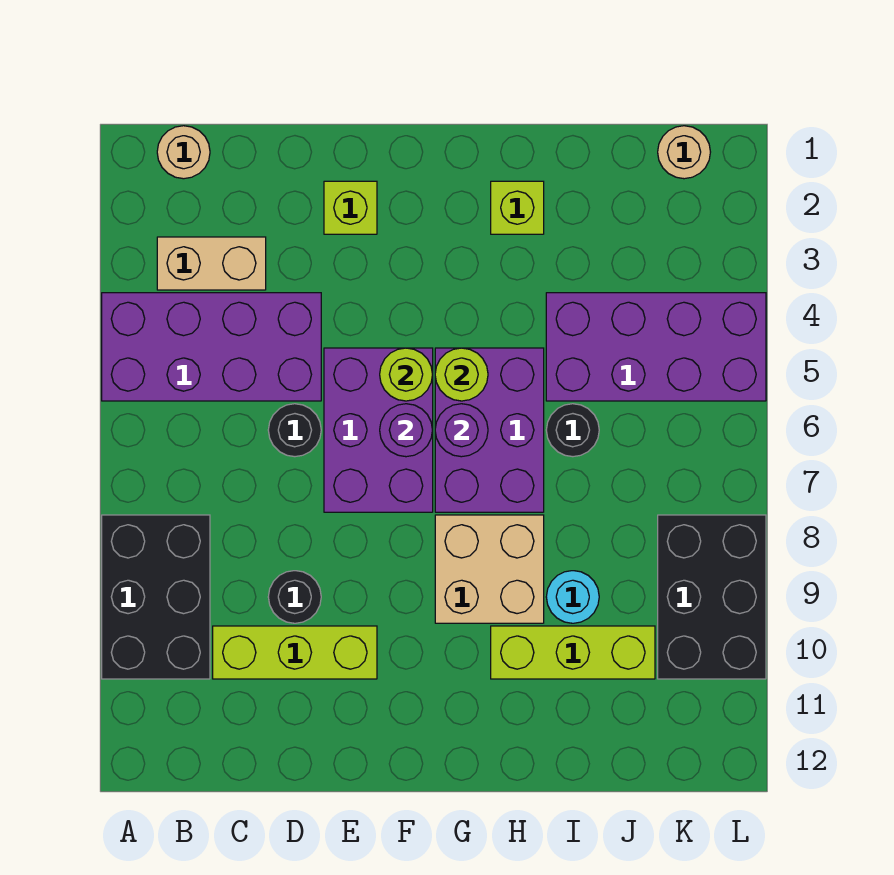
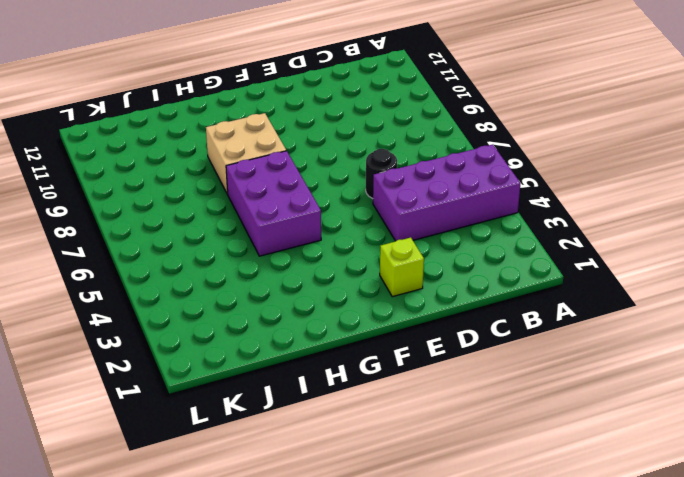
none -> black brick A8:B10 level 1
none -> tan round brick B1 level 1
none -> tan brick B3:C3 level 1

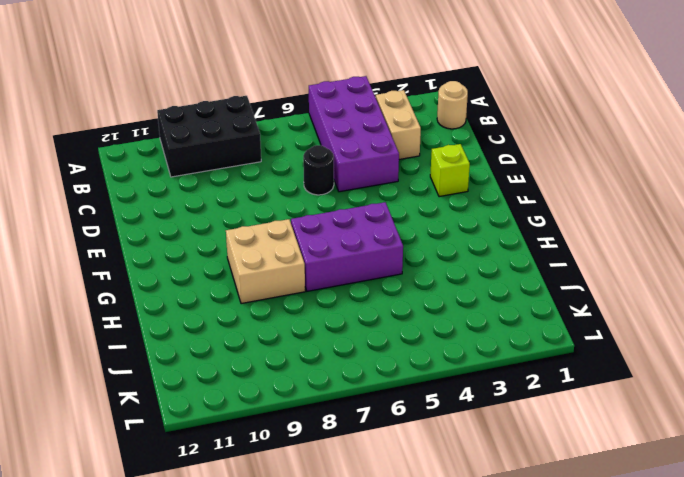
none -> lime brick C10:E10 level 1
none -> black round brick D9 level 1
none -> purple brick E5:F7 level 1

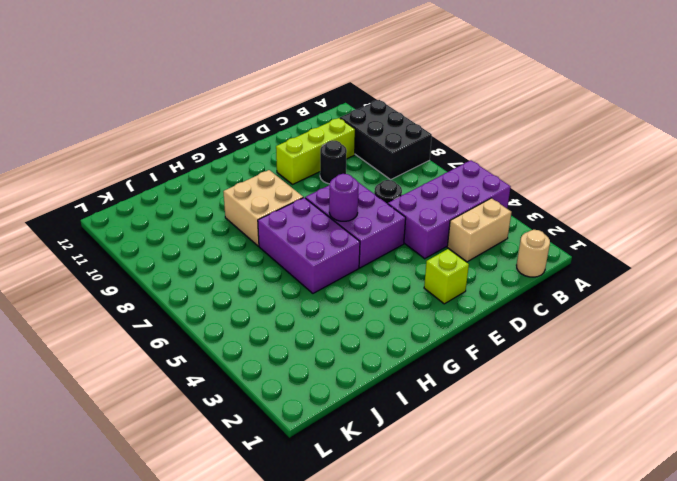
none -> lime brick H2 level 1
none -> lime brick H10:J10 level 1
none -> purple brick I4:L5 level 1

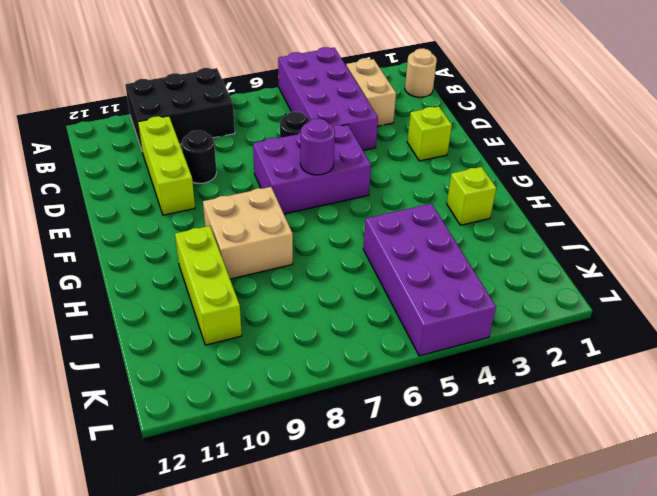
none -> purple brick G5:H7 level 1
none -> black round brick I6 level 1
none -> cyan round brick I9 level 1

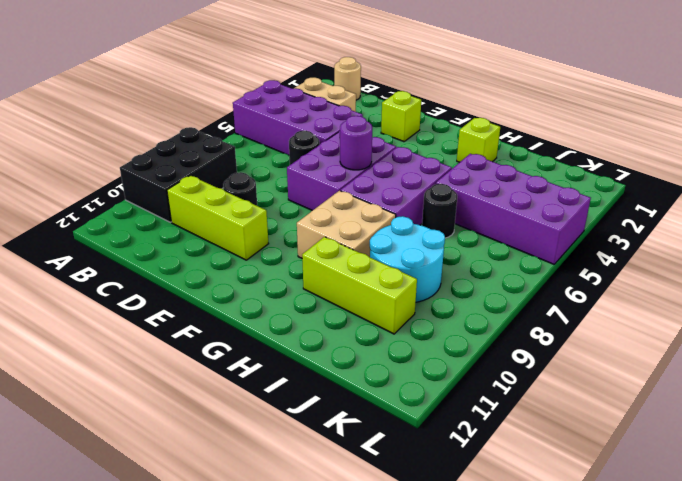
cyan round brick I8:J9 level 1 -> cyan round brick I9 level 1
none -> tan round brick K1 level 1
none -> black brick K8:L10 level 1
none -> lime round brick F5 level 2

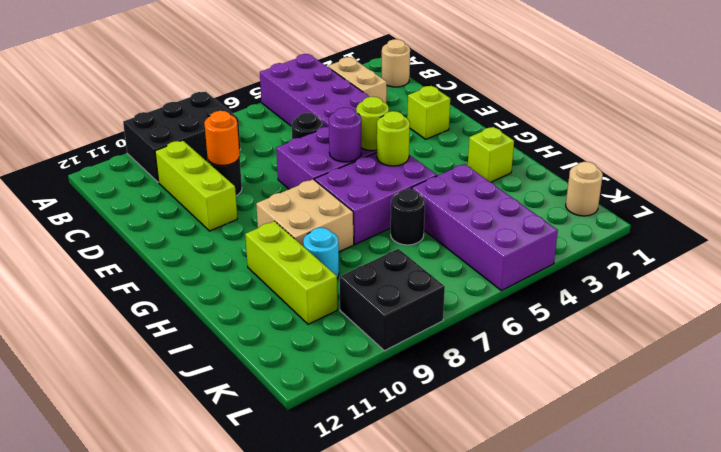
orange round brick D9 level 2 -> none
black brick K8:L9 level 1 -> black brick K8:L10 level 1
none -> purple round brick G6 level 2

